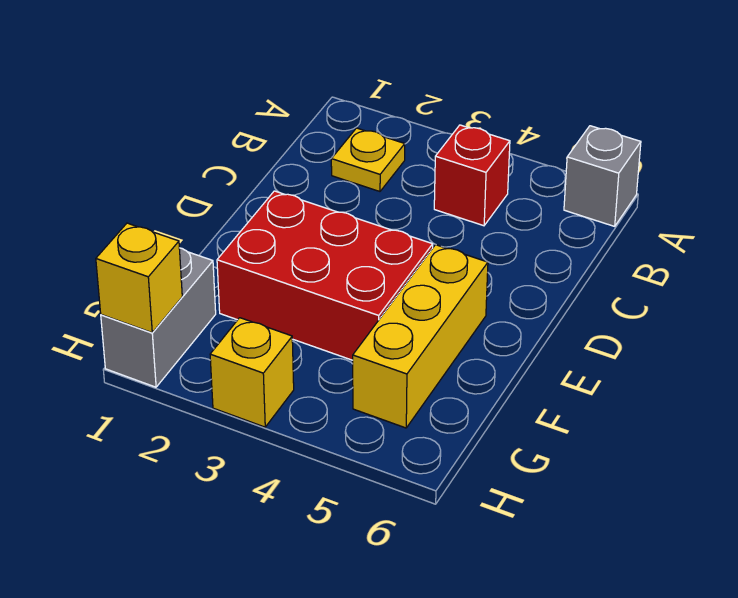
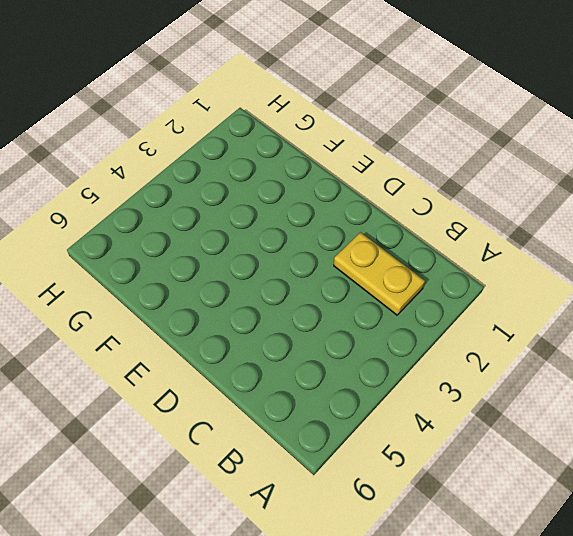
yellow plate B2:C2 level 1 -> yellow plate B2 level 1
none -> grey brick A6 level 1
none -> red brick B4 level 1

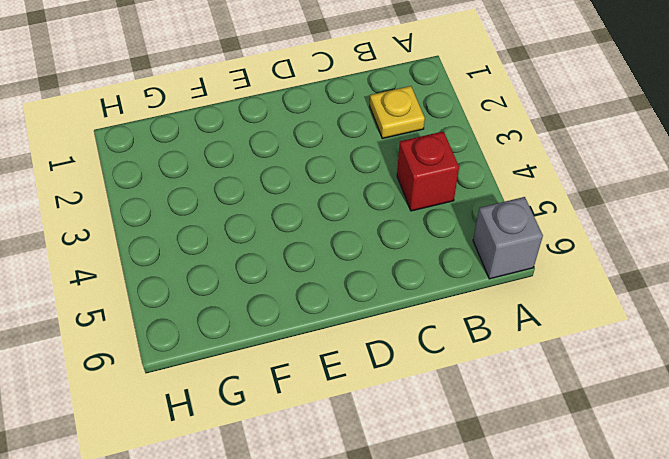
none -> red brick E2:F4 level 1
none -> yellow brick E5:G5 level 1

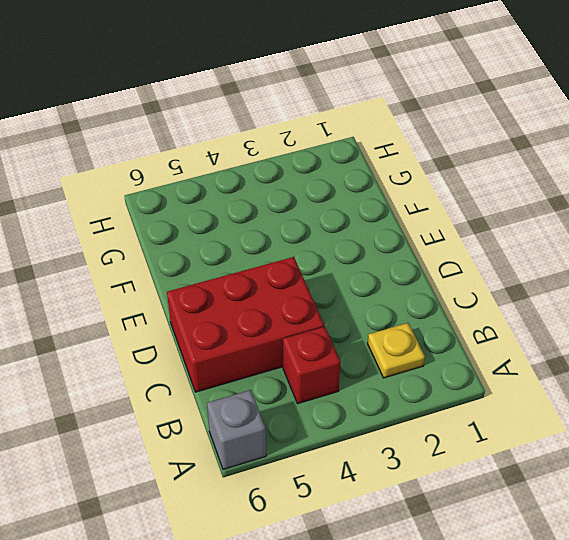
red brick C4:D6 level 1 -> red brick E2:F4 level 1
none -> yellow brick E5:G5 level 1
none -> grey brick G1:H1 level 1

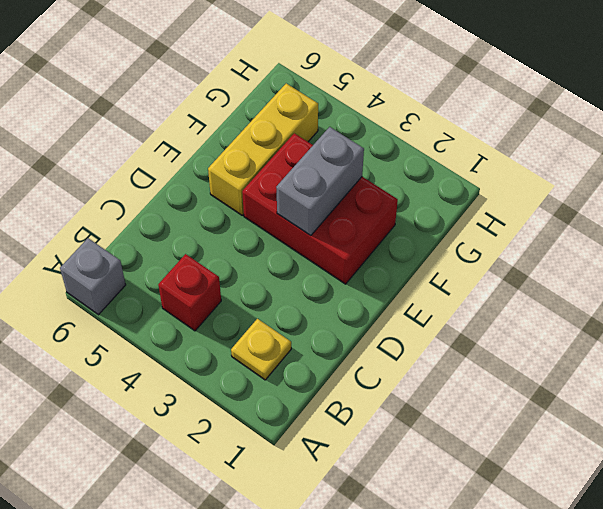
grey brick E3:F3 level 2 -> grey brick G1:H1 level 1
none -> yellow brick H3 level 1
none -> yellow brick H1 level 2

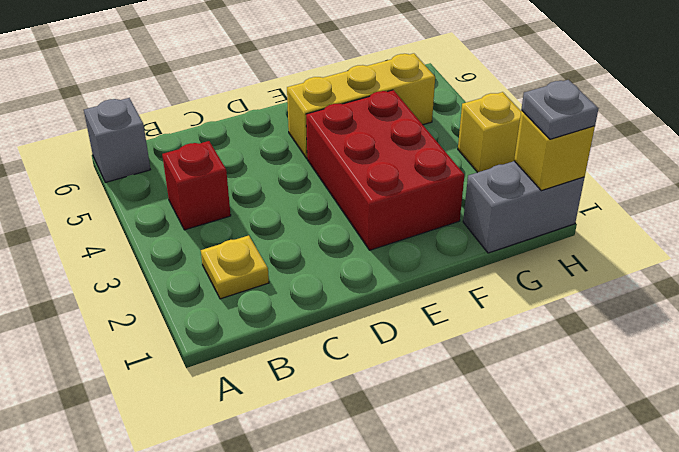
grey plate H1 level 3 -> none

